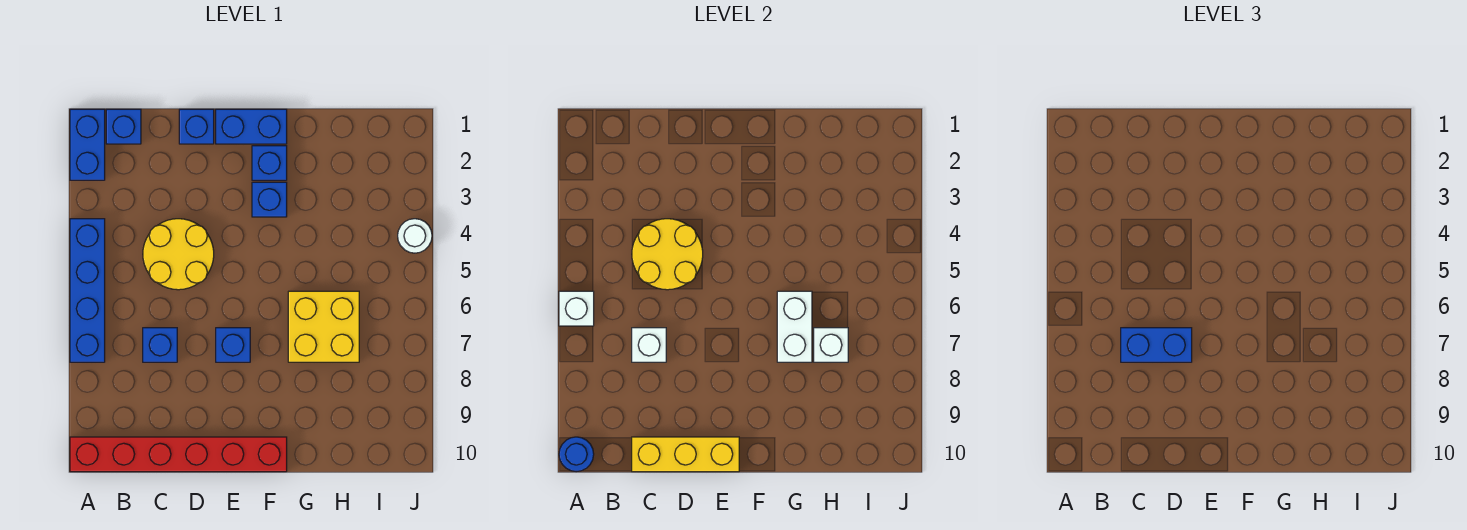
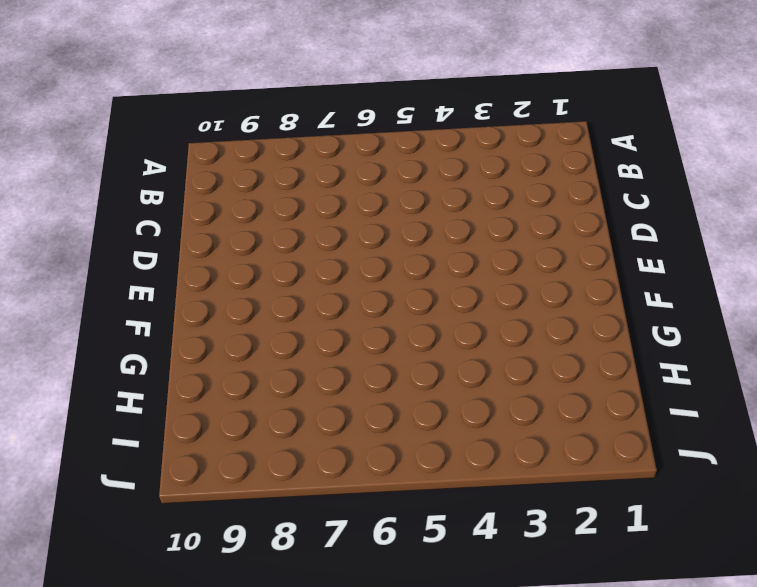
none -> blue brick A1:A2 level 1
none -> blue brick A4:A7 level 1
none -> red brick A10:F10 level 1

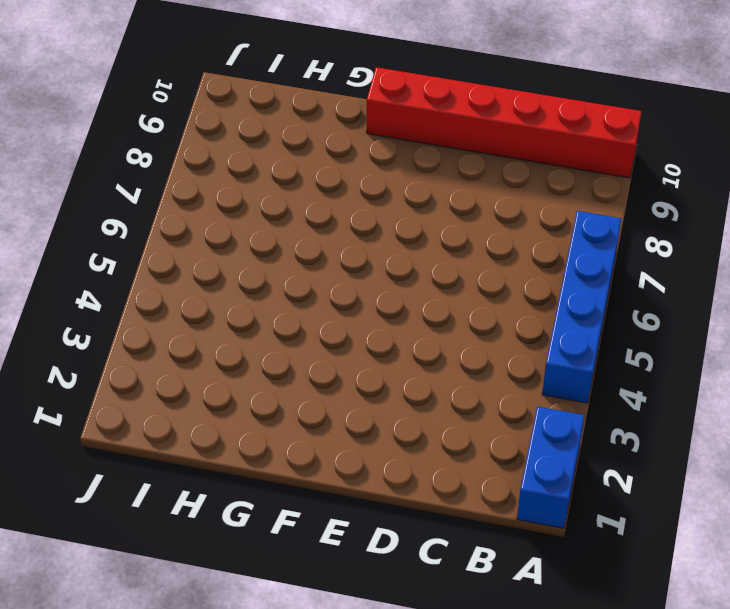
none -> blue brick B1 level 1
none -> yellow round brick C4:D5 level 1
none -> blue brick C7 level 1

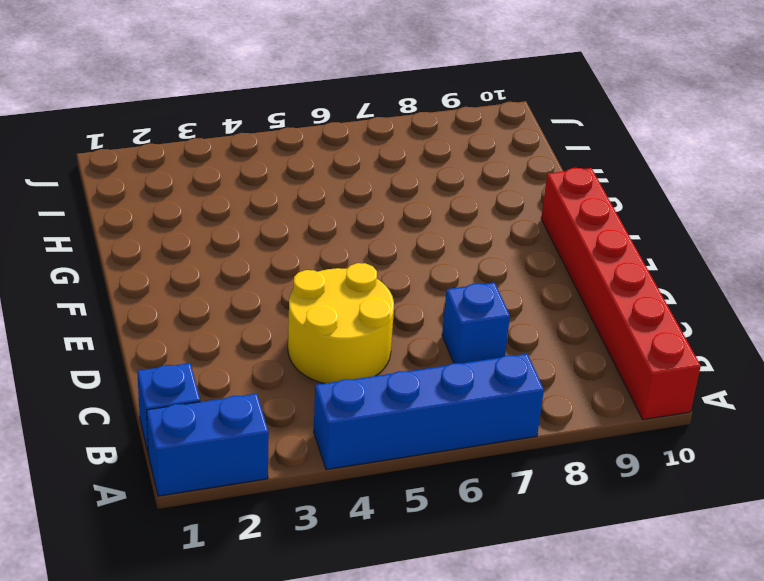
none -> blue brick D1 level 1
none -> blue brick E1:F1 level 1
none -> blue brick E7 level 1

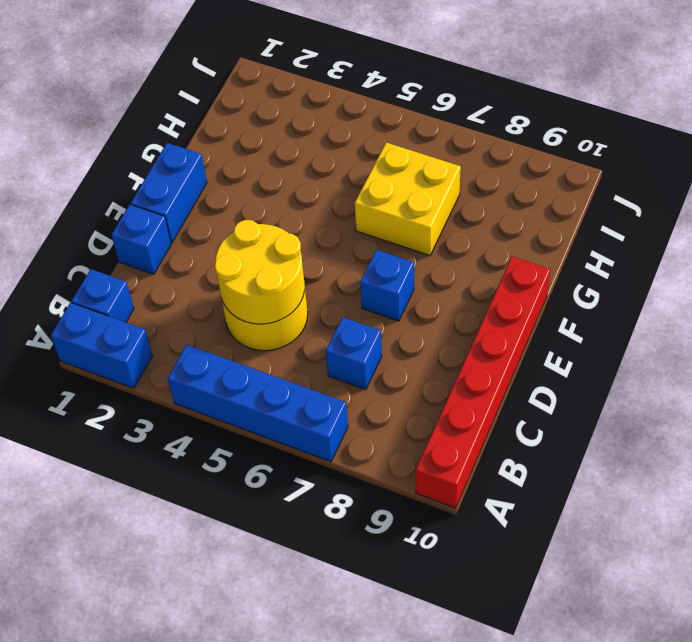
none -> blue brick F2 level 1
none -> blue brick F3 level 1
none -> white round brick J4 level 1

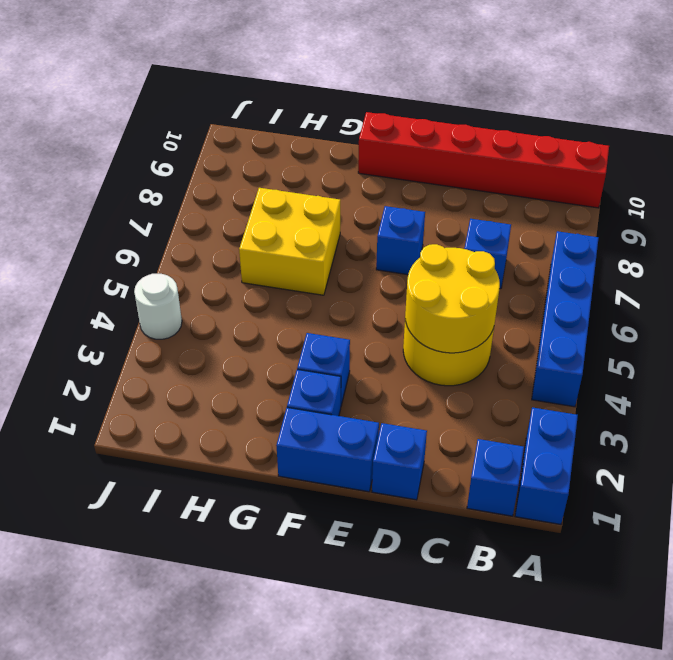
none -> white brick A6 level 2
none -> blue round brick A10 level 2
none -> white brick C7 level 2

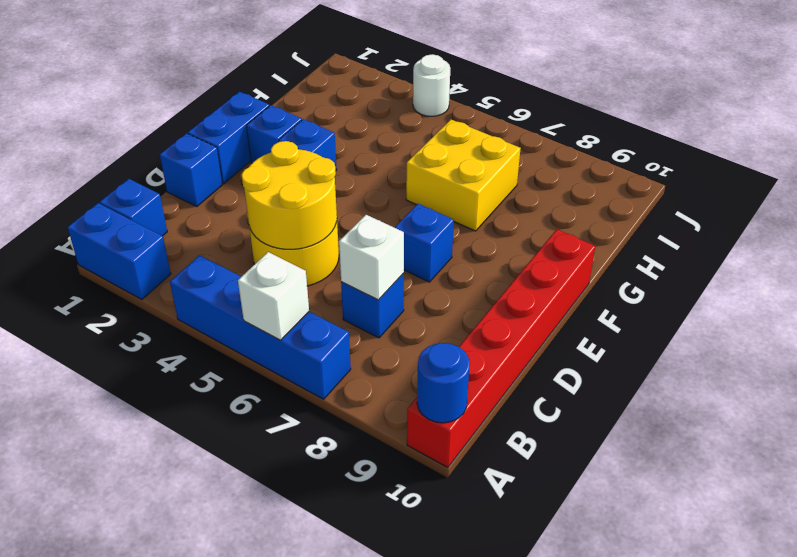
none -> yellow brick C10:E10 level 2
none -> white brick G6:G7 level 2
none -> white brick H7 level 2

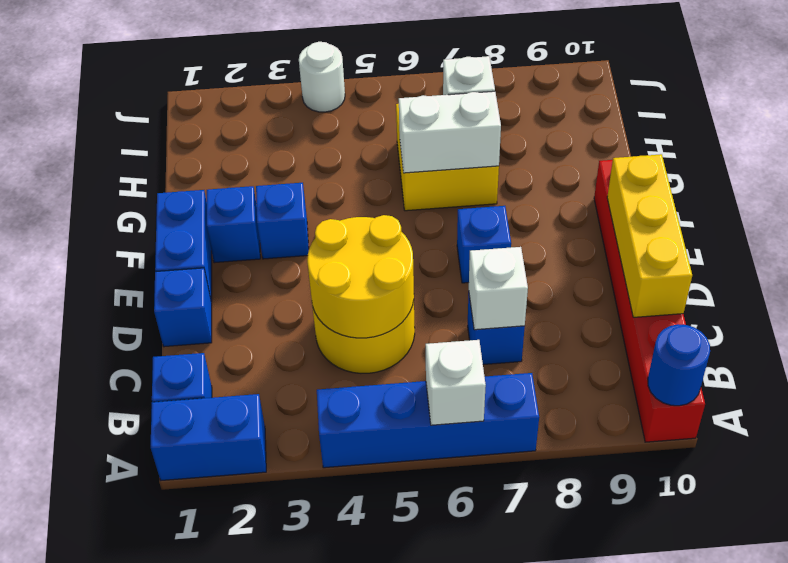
none -> blue brick C7:D7 level 3

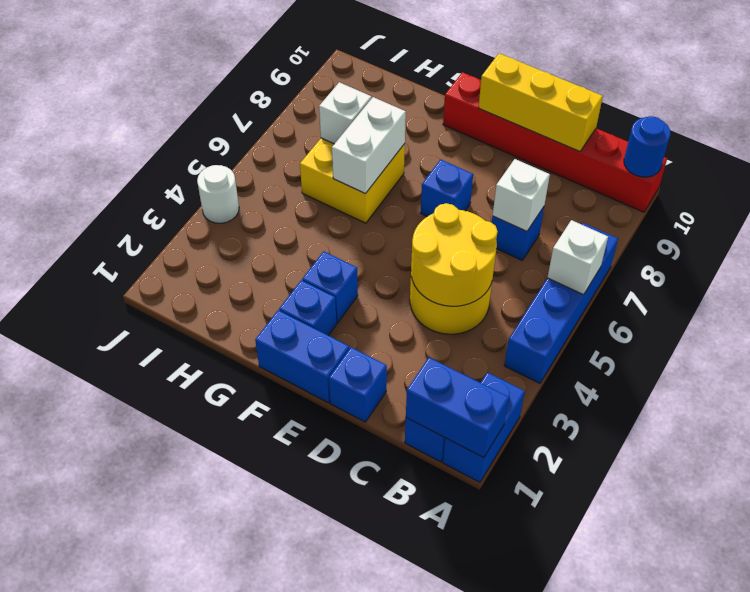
blue brick A1:B1 level 2 -> blue brick C7:D7 level 3

